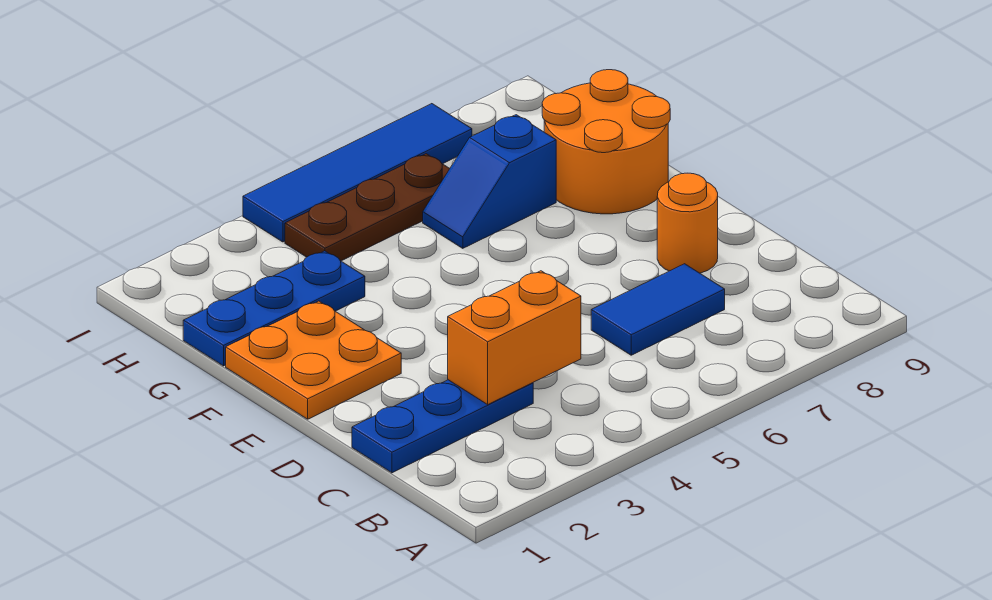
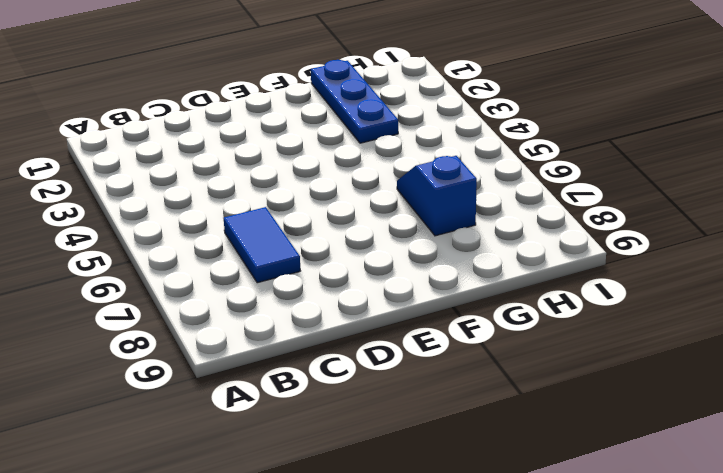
none -> blue plate C1:C3 level 1
none -> orange round brick D8 level 1

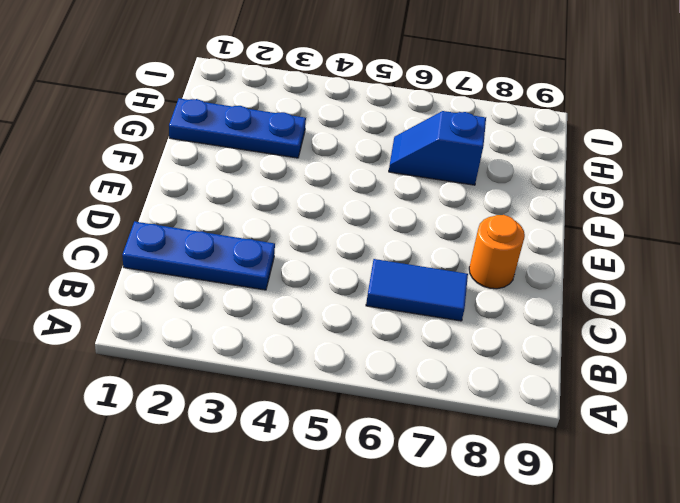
none -> orange plate E1:F2 level 1
none -> orange round brick F8:G9 level 1

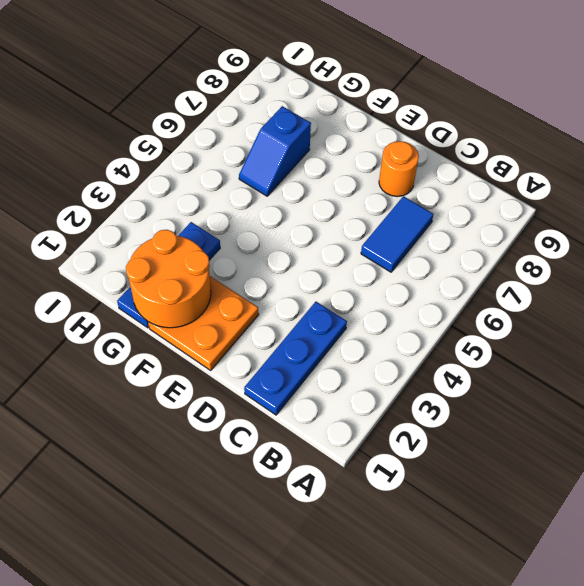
orange round brick F1:G2 level 2 -> orange round brick F8:G9 level 1
none -> brown plate H4:H6 level 1
none -> blue tile I4:I7 level 1

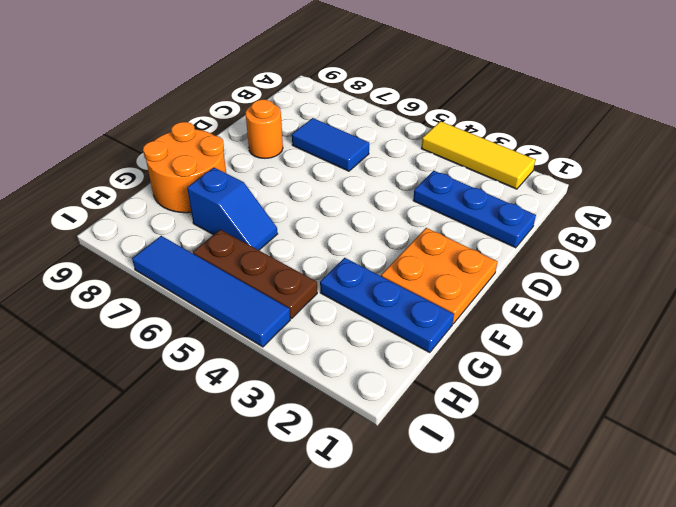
yellow tile A2:A4 level 1 -> none
none -> orange brick C3:C4 level 2

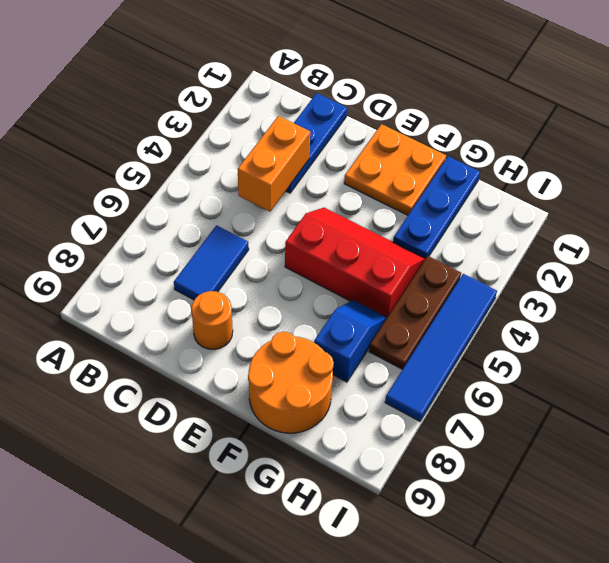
red slope E4:G5 level 1 top 5 -> none

